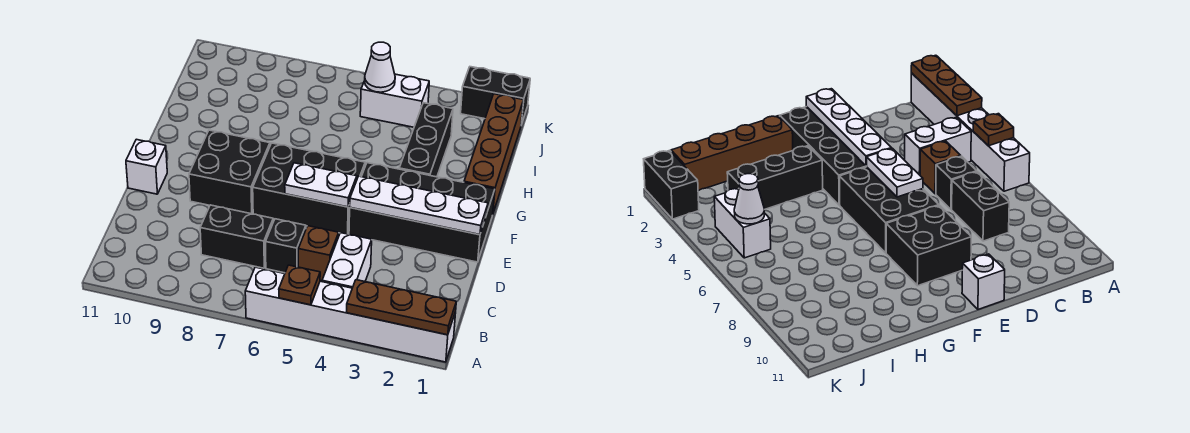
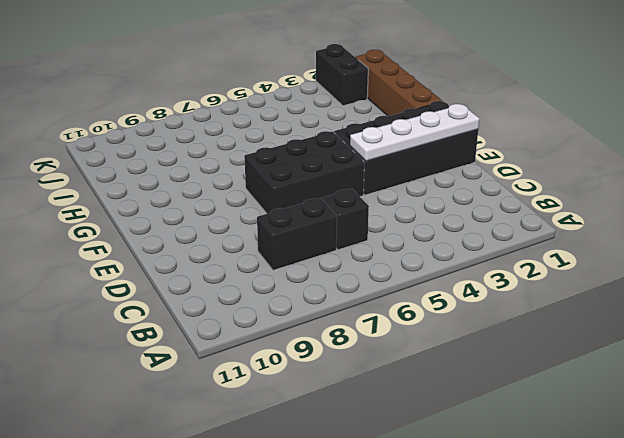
black brick J2:K2 level 1 -> black brick K1:K2 level 1
none -> white brick A1:A6 level 1
none -> white brick B4:C4 level 1
none -> brown brick C5 level 1

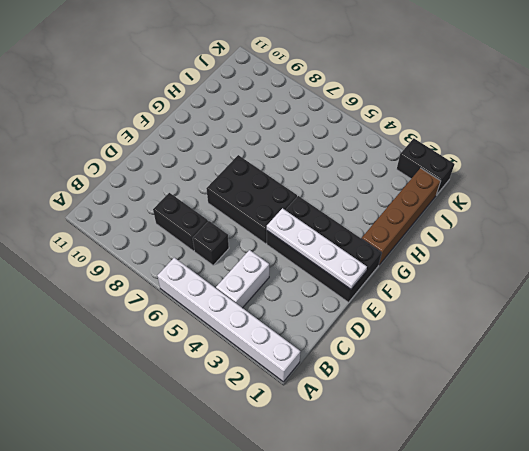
none -> brown brick C5 level 1
none -> black brick E8:F9 level 1
none -> white brick E11 level 1

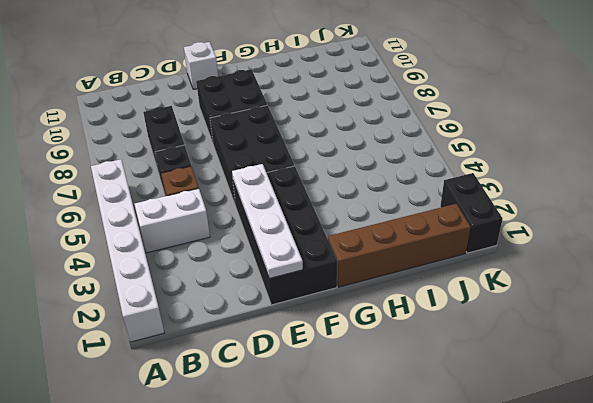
none -> black brick G3:I3 level 1
none -> white brick J4:J5 level 1
none -> brown plate A1:A3 level 2

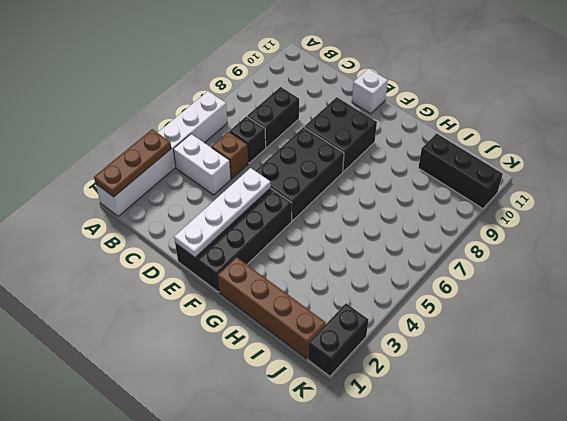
black brick I10:K10 level 1 -> black brick G3:I3 level 1
none -> white brick J4:J5 level 1
none -> brown plate A5 level 2
none -> white plate E5:E6 level 2

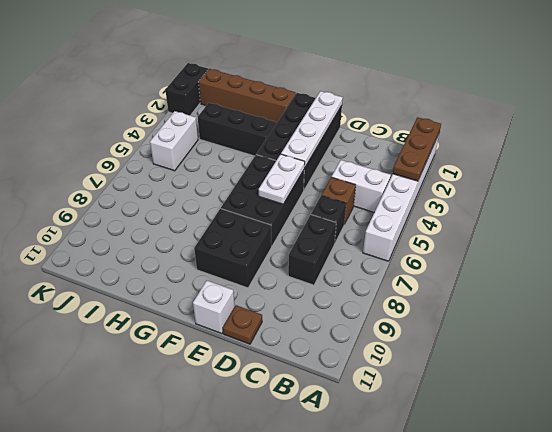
brown plate D11 level 1 -> brown plate A5 level 2
none -> white cone J5 level 2

